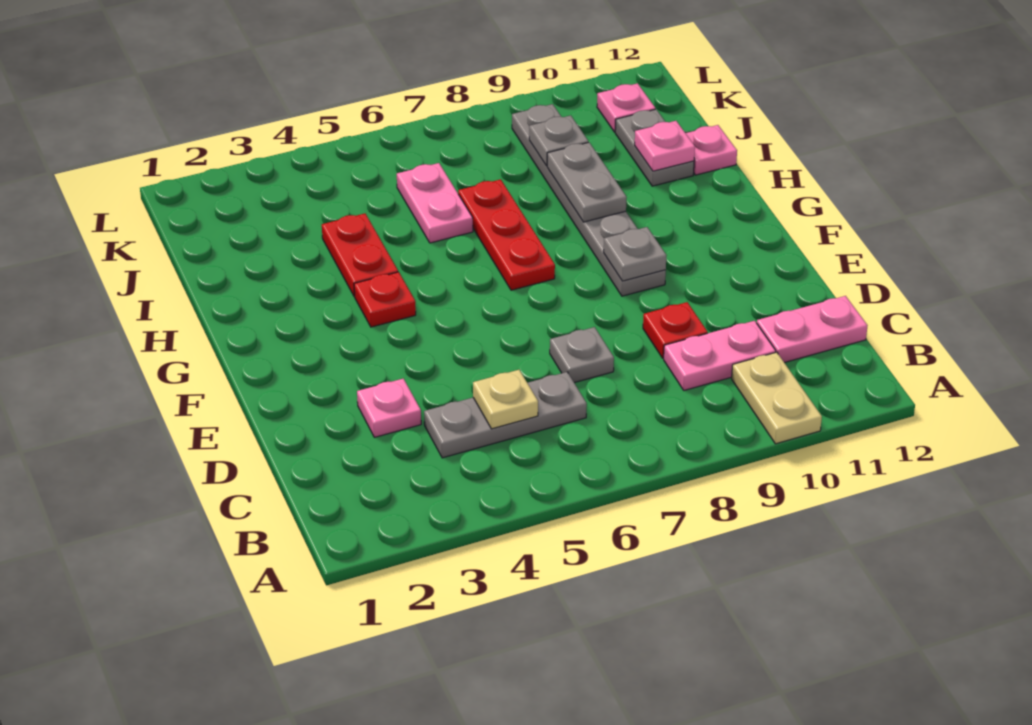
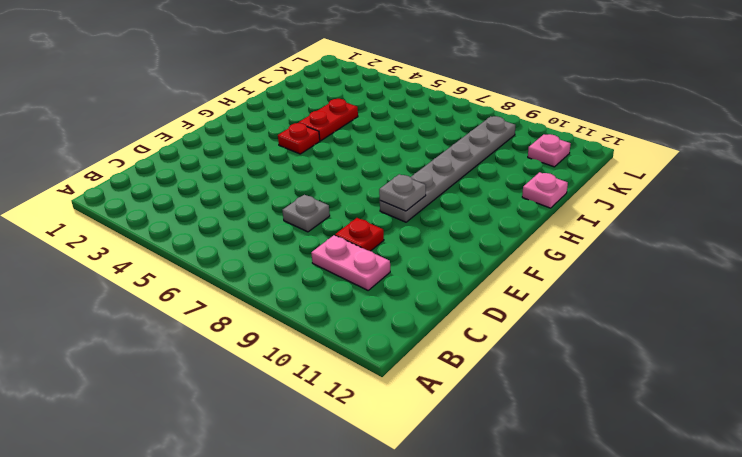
none -> tan plate A10:B10 level 1
none -> grey plate C4:C6 level 1
none -> pink plate C11:C12 level 1

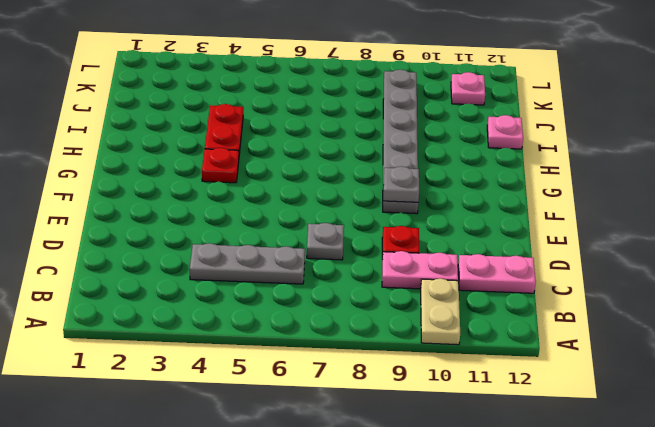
none -> pink plate D3 level 1
none -> red plate G7:I7 level 1
none -> pink plate I6:J6 level 1

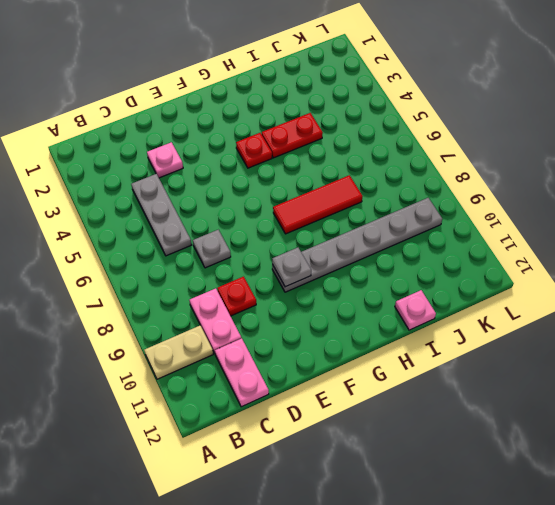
red tile G7:I7 level 1 -> red plate G7:I7 level 1
none -> pink plate I6:J6 level 1
none -> grey plate I11:J11 level 1
none -> pink plate K11 level 1

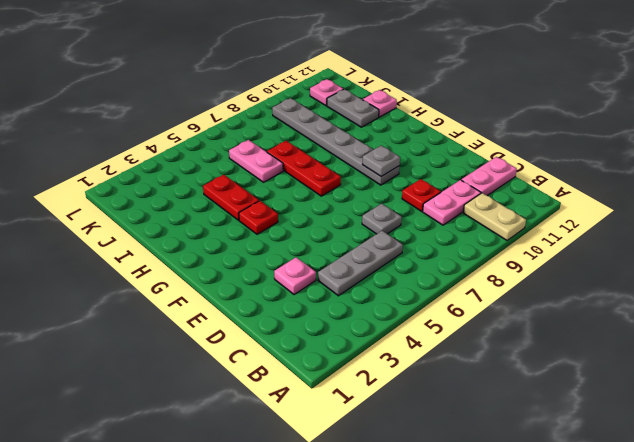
none -> tan plate C5 level 2
none -> grey plate H9:I9 level 2
none -> pink plate I11 level 2

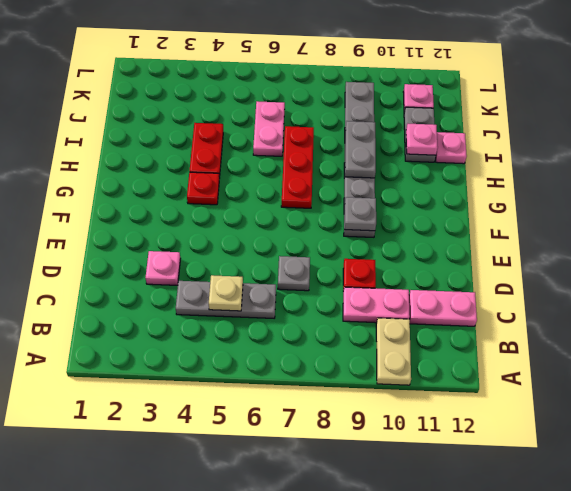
none -> grey plate J9 level 2

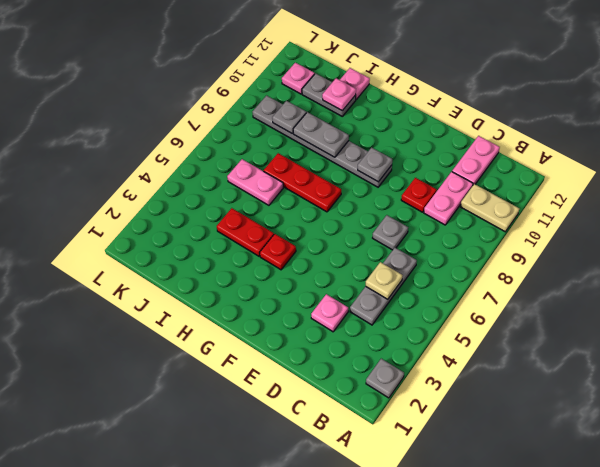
grey plate A2 level 1 -> none

